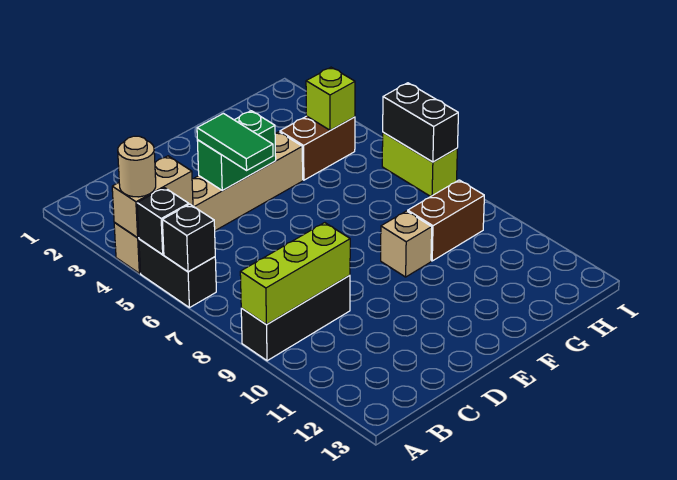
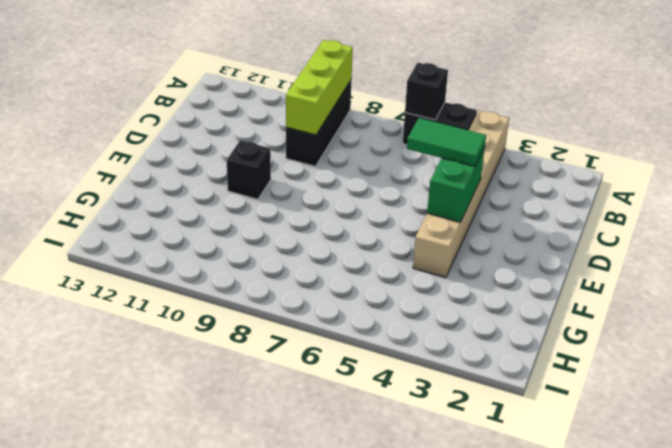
black brick E10 level 1 -> black brick A5 level 2
none -> tan brick F9 level 1
none -> brown brick G4:H4 level 1
none -> brown brick G9:H9 level 1

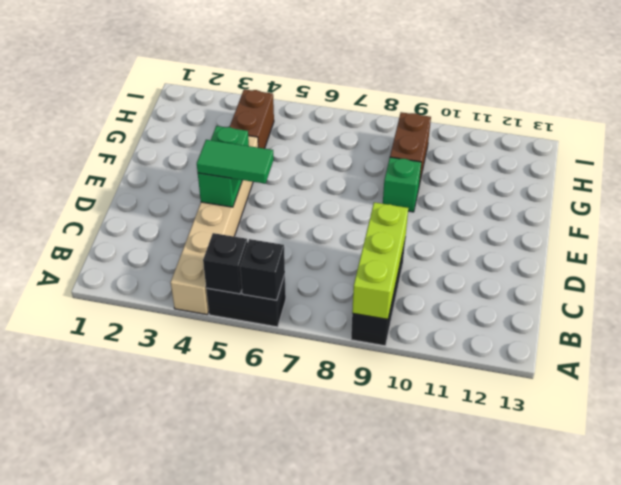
green brick F9 level 1 -> tan brick F9 level 1
none -> lime brick I6:I7 level 1
none -> tan brick A4:B4 level 2
none -> lime brick H4 level 2

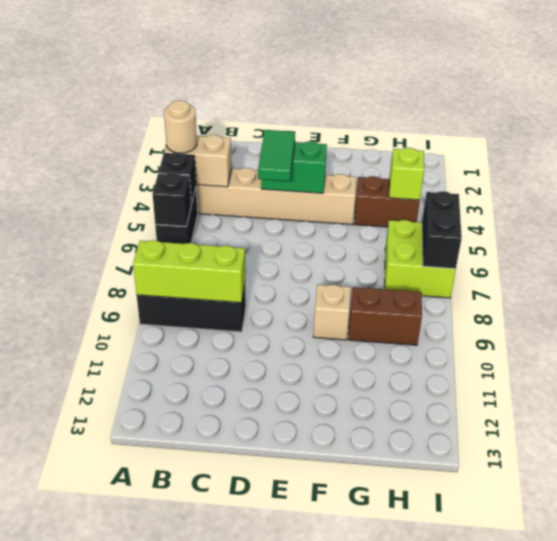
lime brick H6:I7 level 1 -> lime brick I6:I7 level 1

